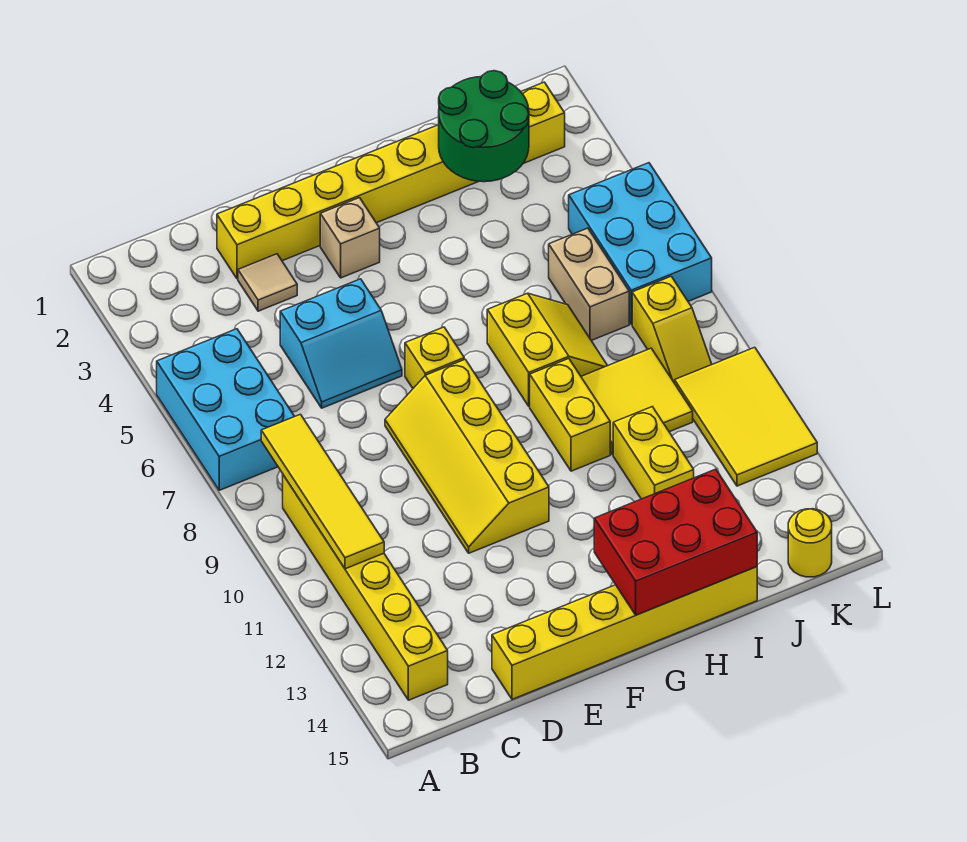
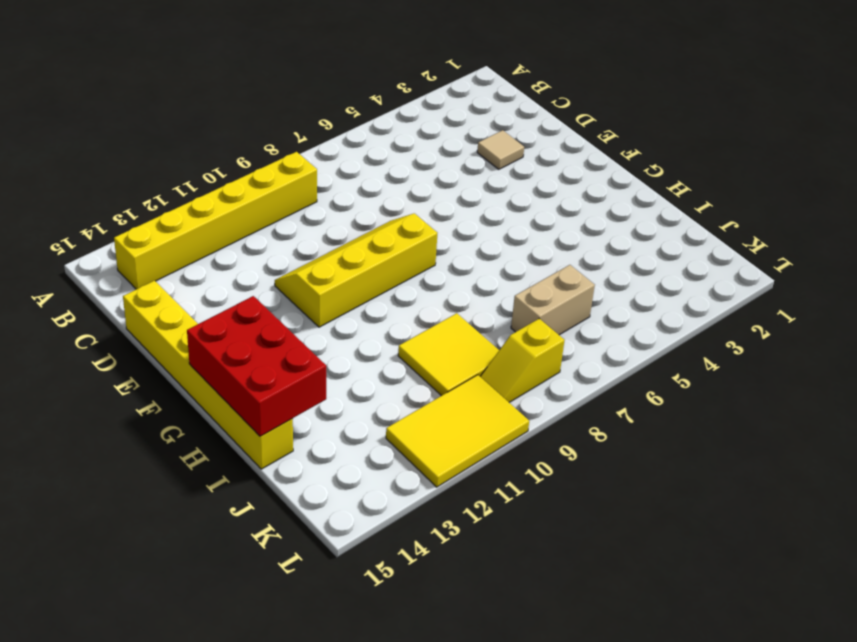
none -> cyan brick A5:B7 level 1
none -> yellow brick D2:K2 level 1
none -> cyan slope D5:E6 level 1 top 5

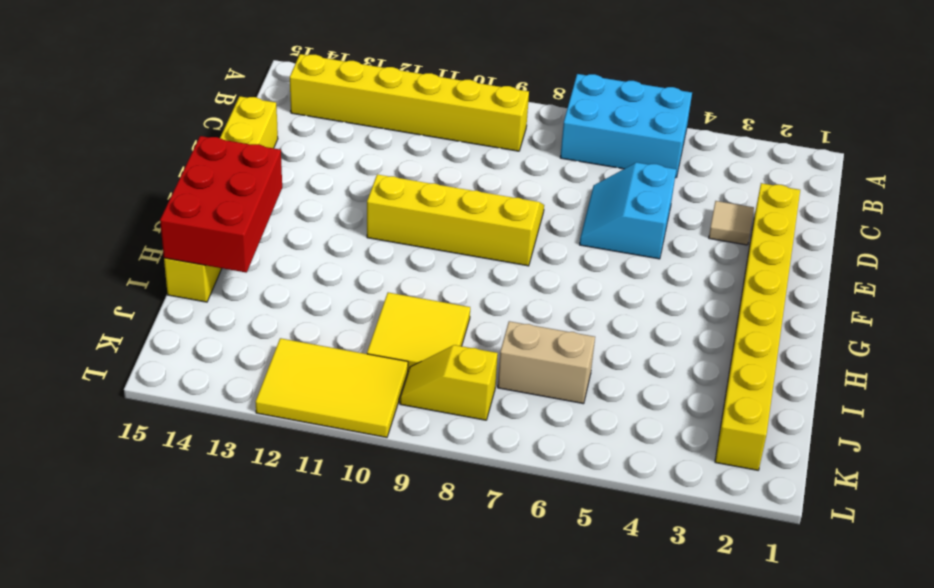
none -> tan brick F3 level 1
none -> yellow brick F7 level 1
none -> yellow slope H7:I8 level 1 top H

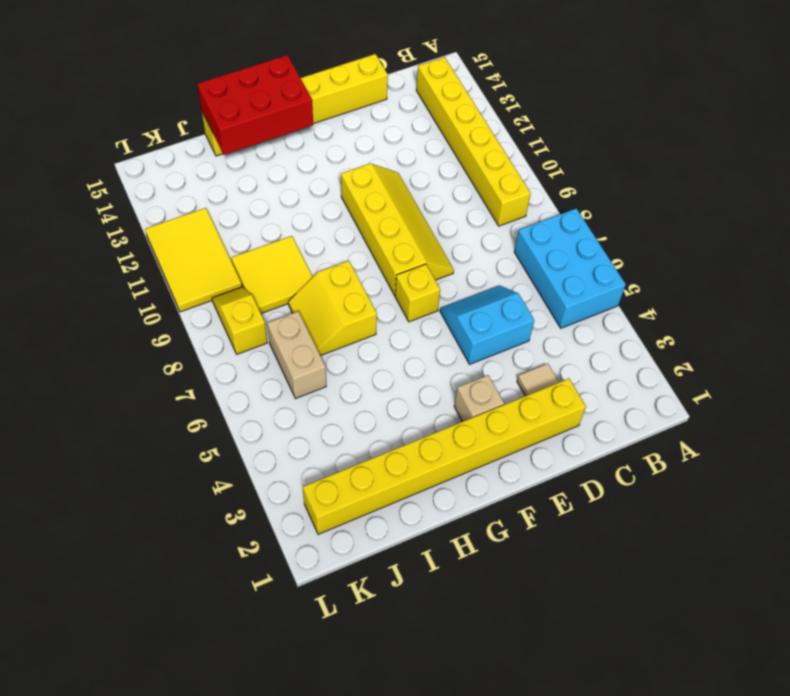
none -> yellow brick H9:H10 level 1
none -> yellow brick I11:I12 level 1
none -> cyan brick K5:L7 level 1

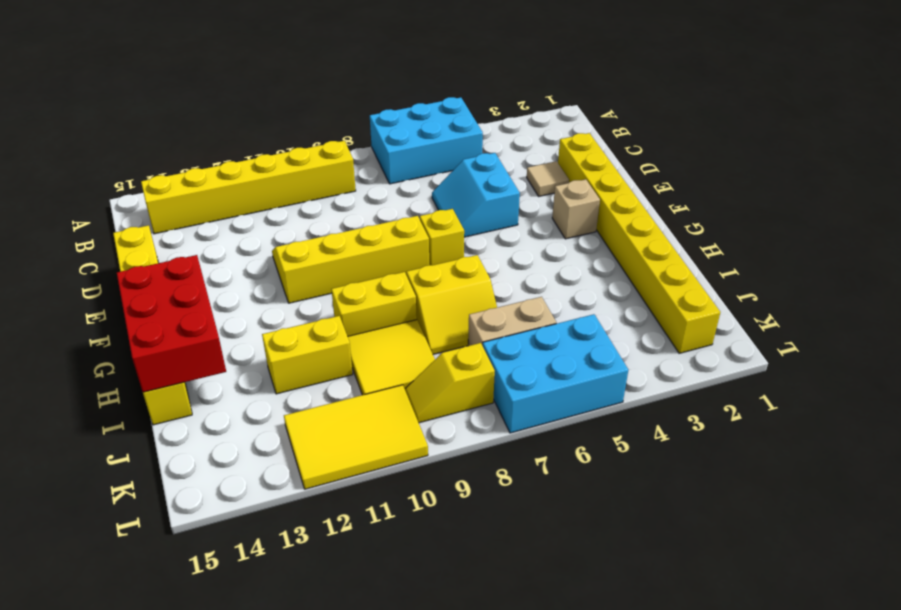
none -> yellow round brick K15 level 1
none -> yellow tile B8:B11 level 2
none -> green round brick I2:J3 level 2

